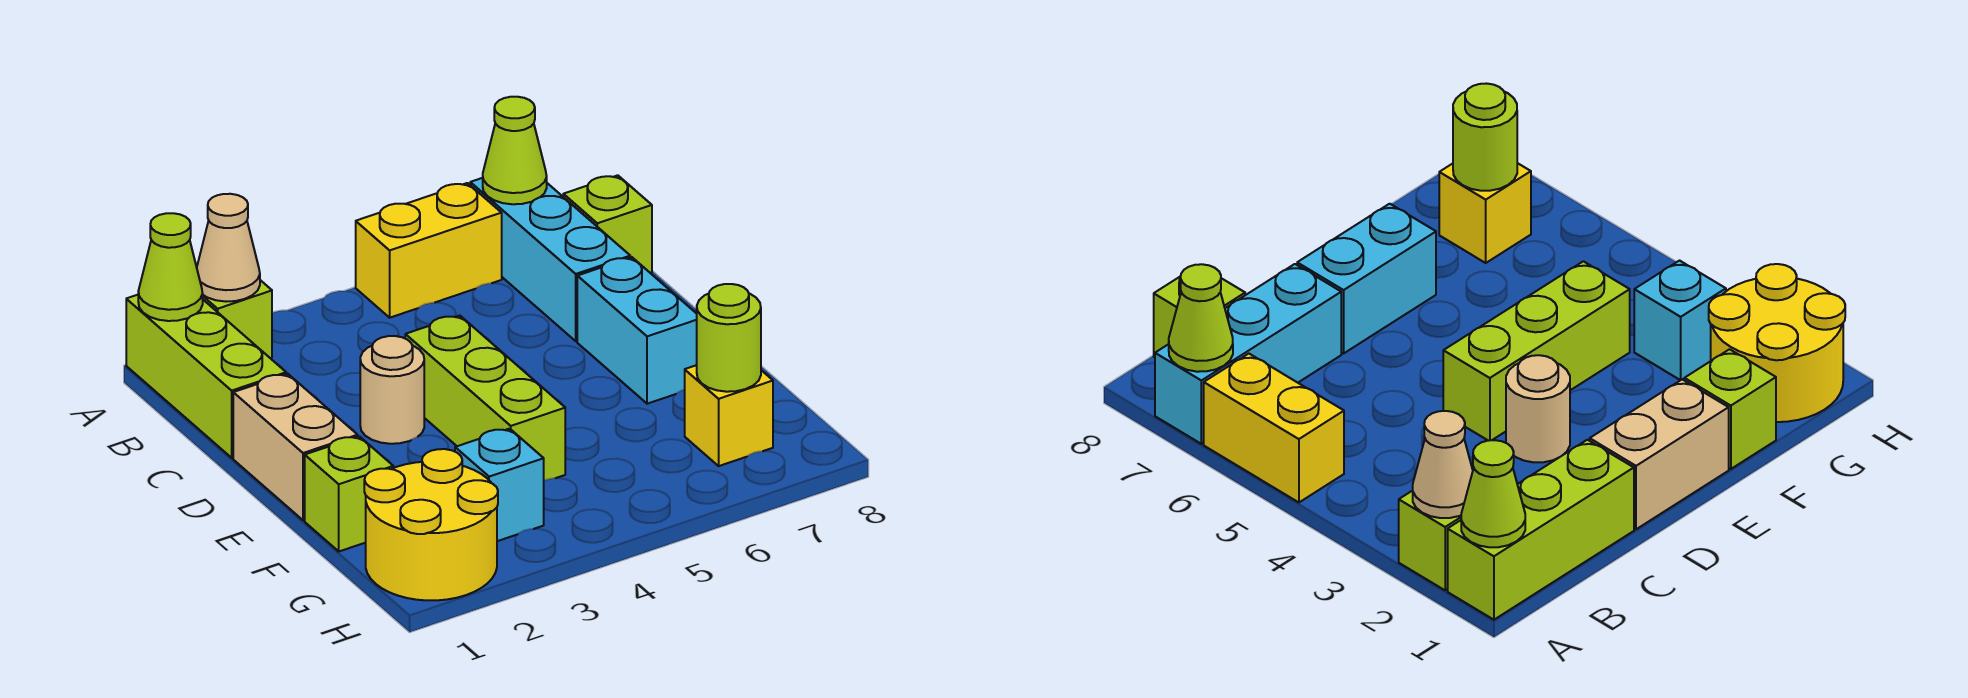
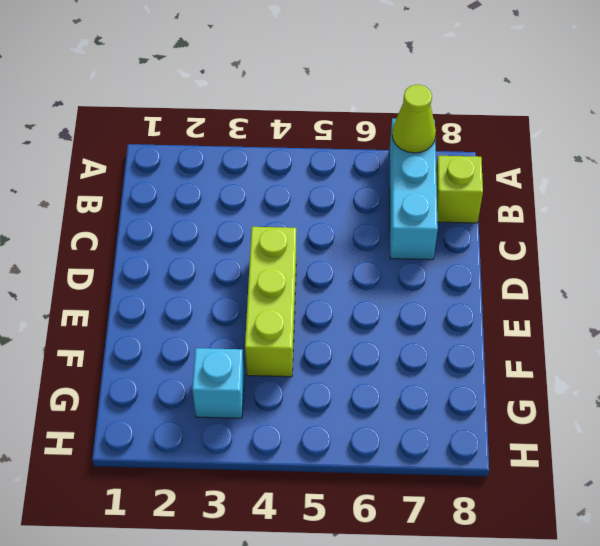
none -> lime brick A1:C1 level 1
none -> lime brick A2 level 1
none -> yellow brick A5:A6 level 1

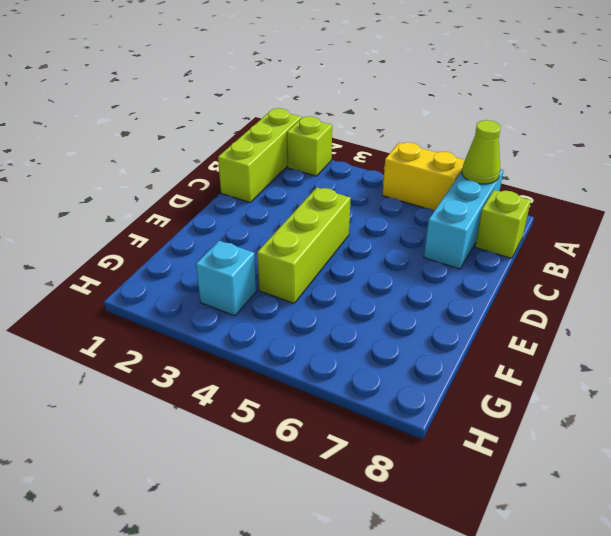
none -> tan brick D1:E1 level 1
none -> tan round brick D3 level 1
none -> cyan brick D7:E7 level 1

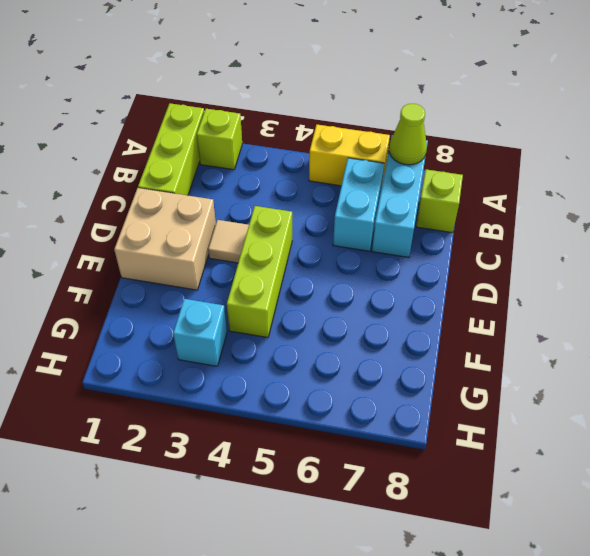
cyan brick B6:C6 level 1 -> cyan brick D7:E7 level 1
tan brick D1:E2 level 1 -> tan brick D1:E1 level 1
tan tile D3 level 1 -> tan round brick D3 level 1
none -> lime brick F1 level 1
none -> yellow round brick G1:H2 level 1
none -> yellow brick G7 level 1

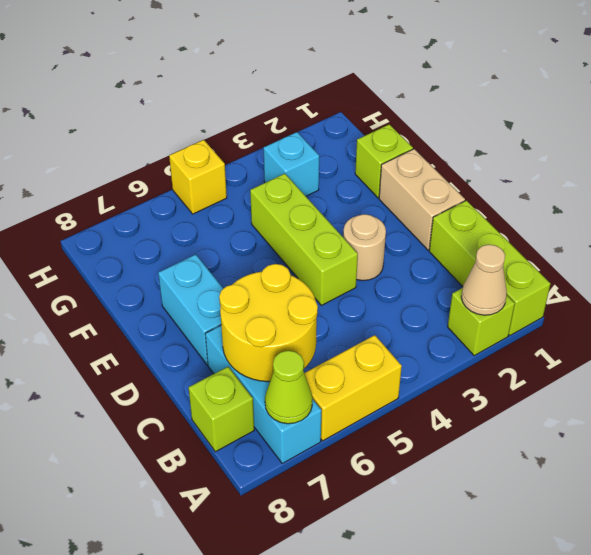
yellow round brick B6:C7 level 2 -> yellow round brick G1:H2 level 1
yellow brick H5 level 1 -> yellow brick G7 level 1
none -> lime cone A1 level 2
none -> lime round brick G7 level 2

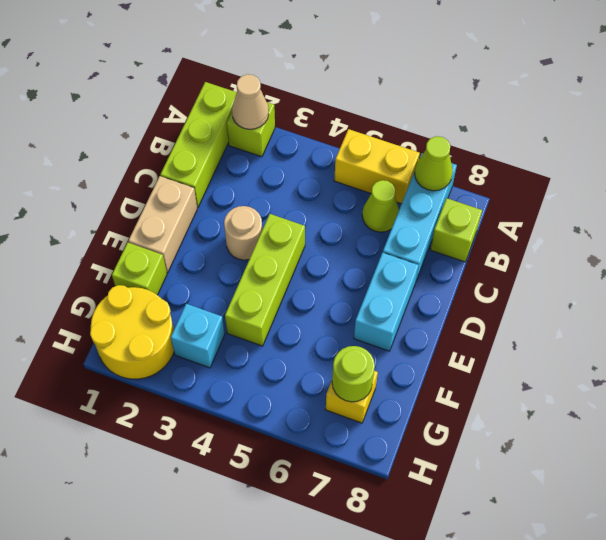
lime cone B6 level 1 -> lime cone A1 level 2

